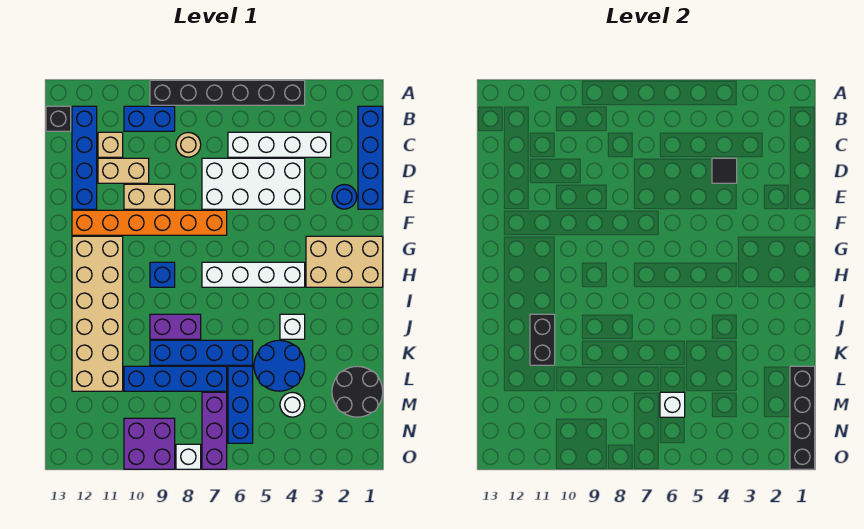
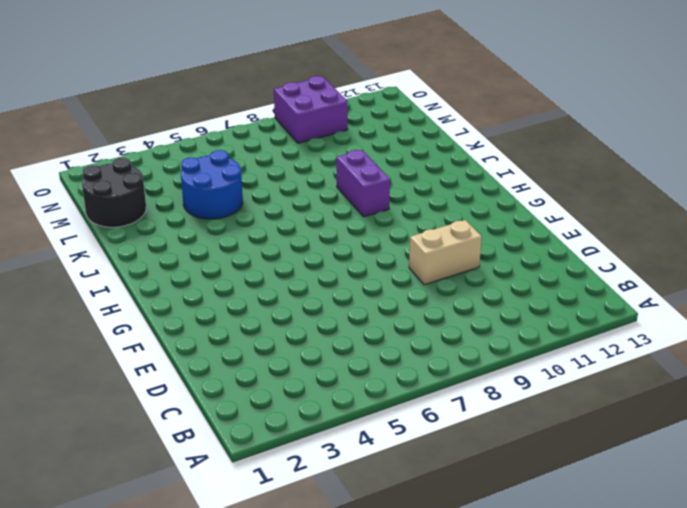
purple brick I9:J9 level 1 -> purple brick J8:J9 level 1
none -> black brick A4:A9 level 1
none -> blue brick B1:E1 level 1
none -> blue brick B9:B10 level 1
none -> blue brick B12:E12 level 1

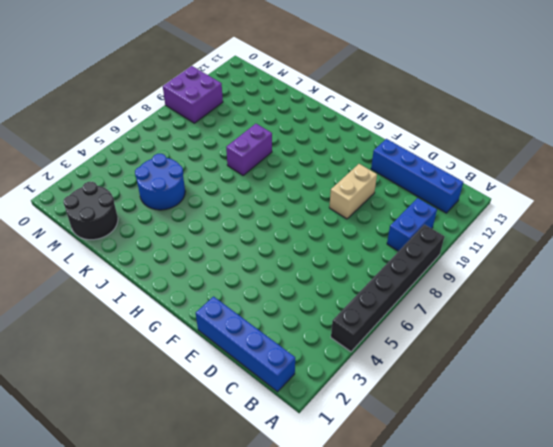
none -> black brick B13 level 1
none -> white brick C3:C6 level 1
none -> tan round brick C8 level 1
none -> tan brick C11 level 1

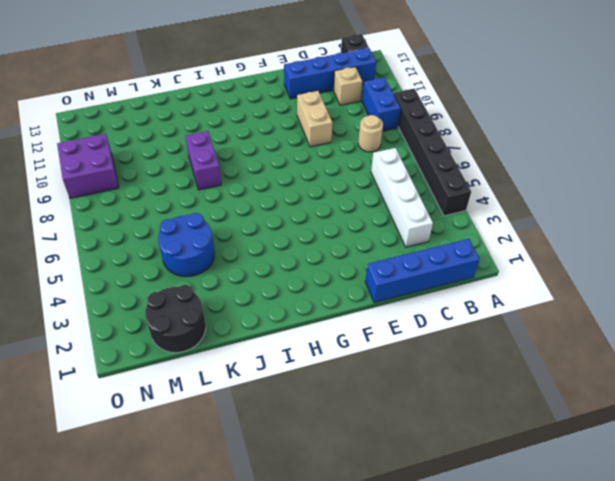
none -> white brick D4:E7 level 1
none -> tan brick D10:D11 level 1
none -> blue round brick E2 level 1
none -> orange brick F7:F12 level 1

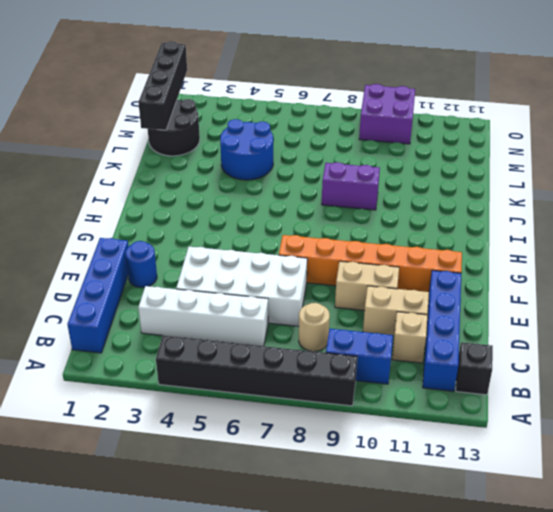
none -> tan brick G1:H3 level 1
none -> tan brick G11:L12 level 1
none -> white brick H4:H7 level 1
none -> blue brick H9 level 1

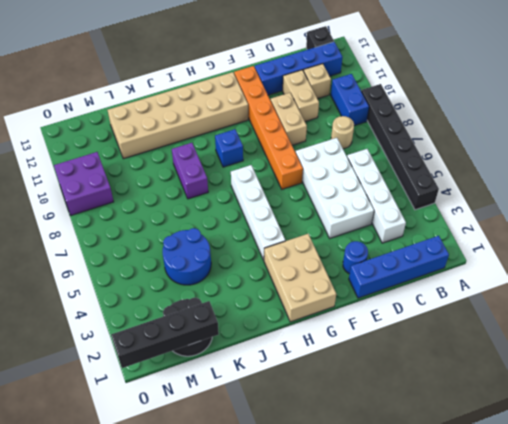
none -> white brick J4 level 1
none -> blue brick K6:K9 level 1
none -> blue brick L6:N6 level 1
none -> blue brick L7:L10 level 1

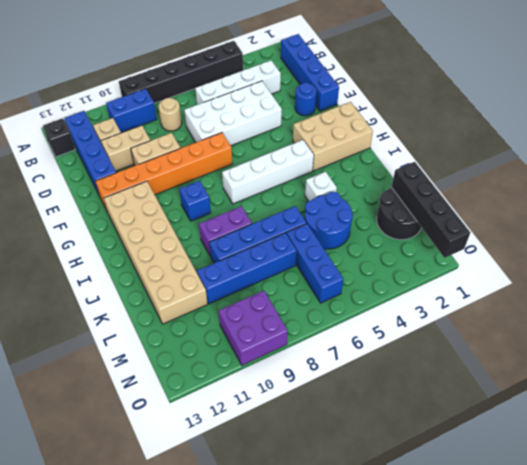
none -> white round brick M4 level 1
none -> purple brick M7:O7 level 1
none -> white brick O8 level 1
none -> black tile D4 level 2

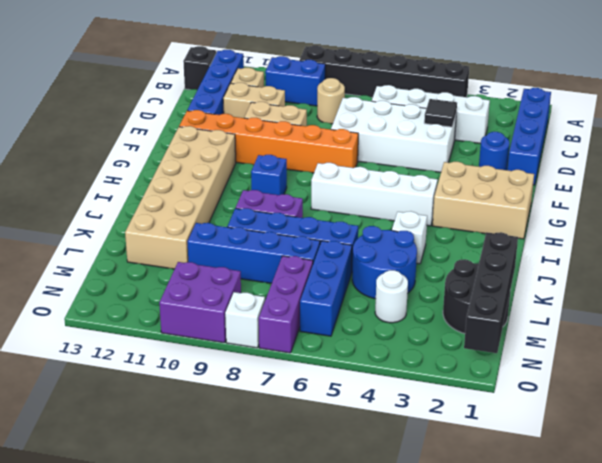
none -> black brick J11:K11 level 2
none -> white brick M6 level 2

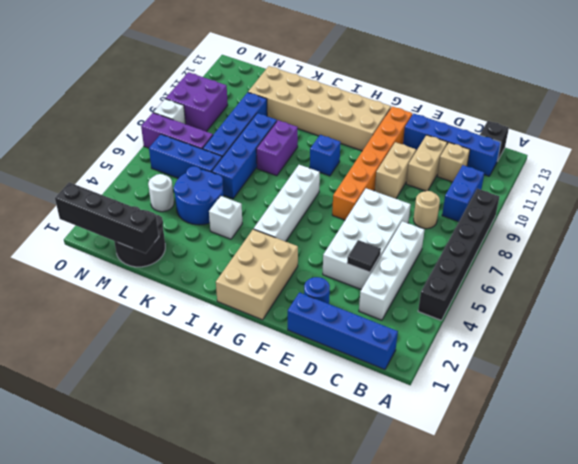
none -> black brick J11:K11 level 2
none -> white brick M6 level 2

